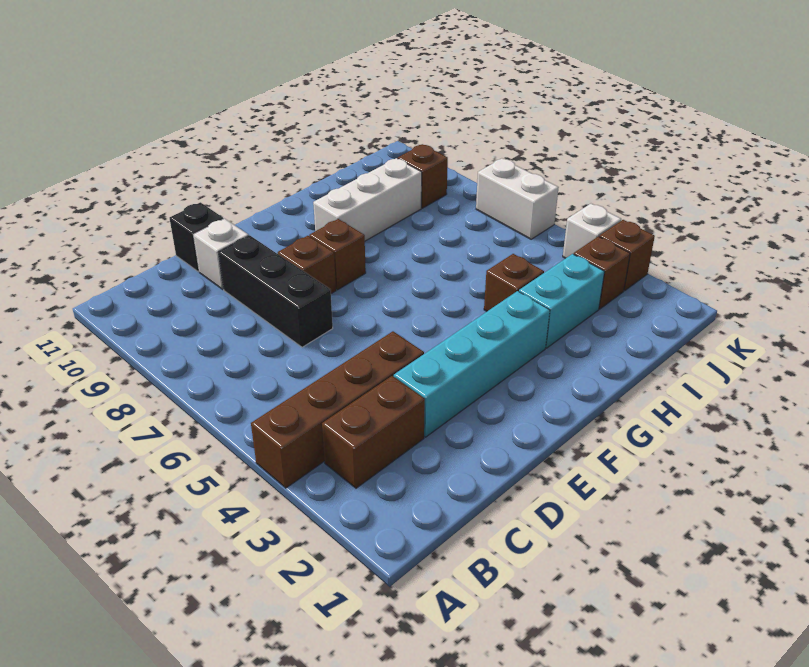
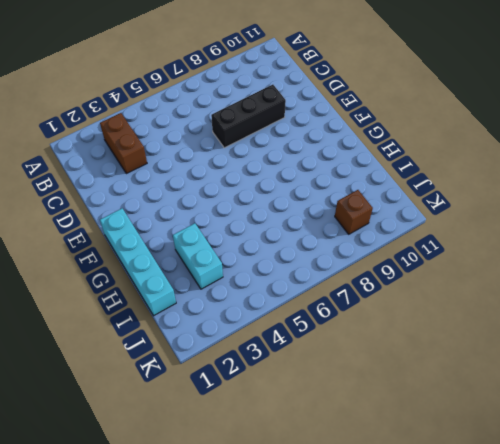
cyan brick F1:I1 level 1 -> cyan brick D3:G3 level 1
none -> brown brick A4:D4 level 1
none -> white brick D10 level 1
none -> black brick D11 level 1

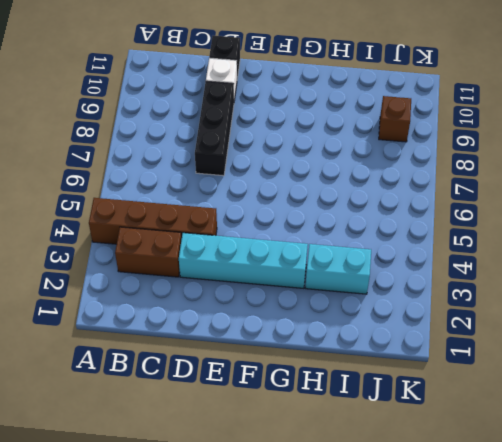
none -> brown brick E8 level 1
none -> brown brick F8 level 1
none -> white brick G9:I9 level 1

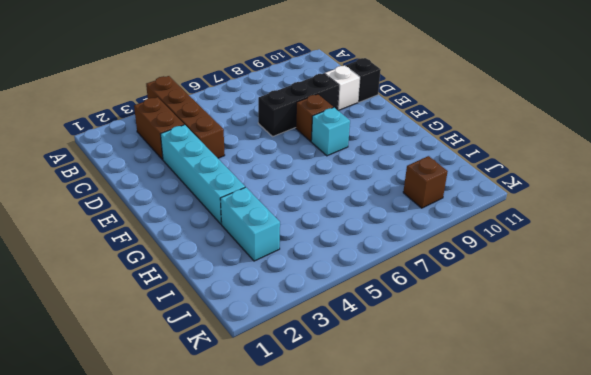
cyan brick F8 level 1 -> brown brick F8 level 1
none -> white brick G9:I9 level 1
none -> brown brick H4 level 1
none -> brown brick J3 level 1

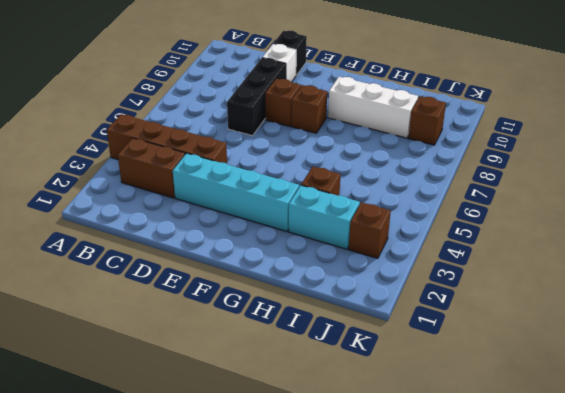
none -> brown brick K3 level 1
none -> white brick K4 level 1
none -> white brick K6:K7 level 1

